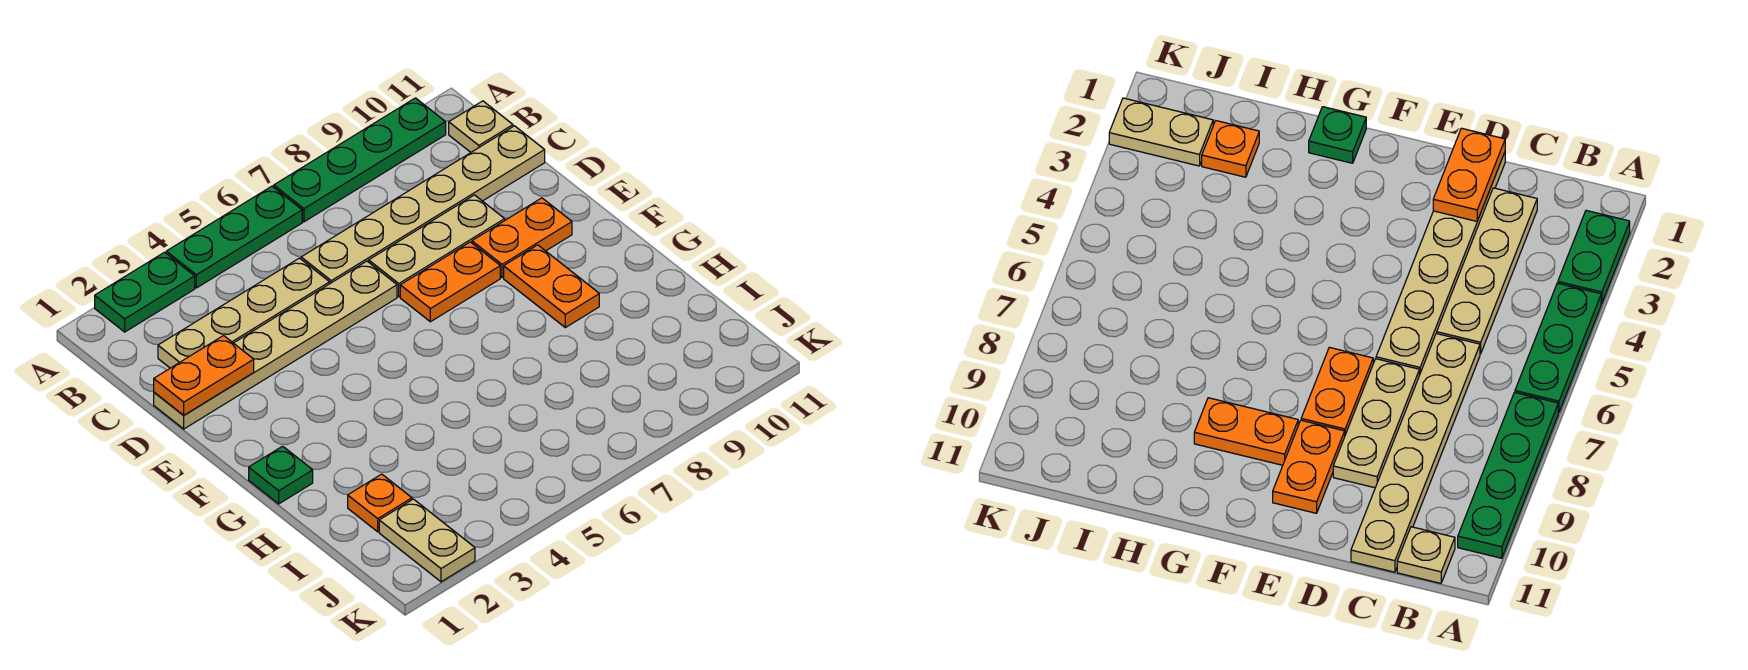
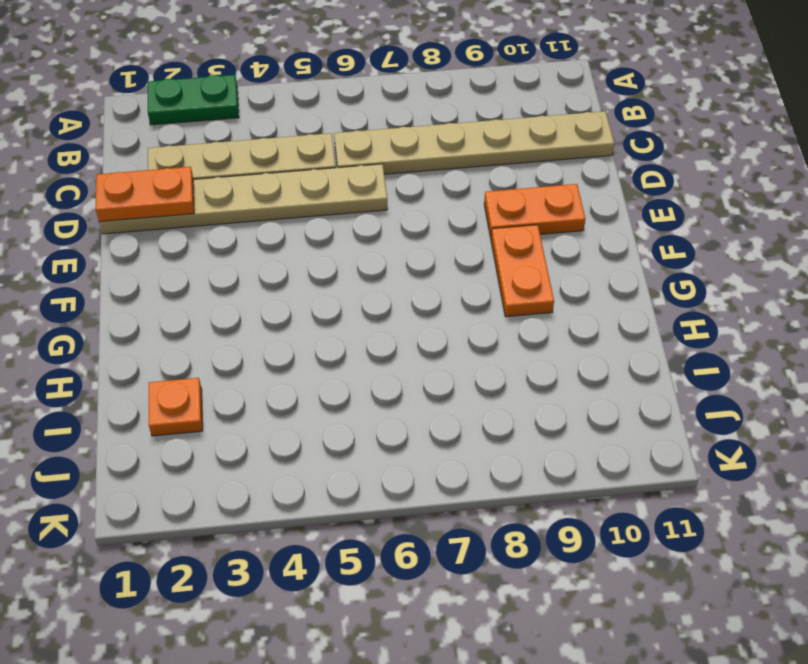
none -> green plate A4:A6 level 1
none -> green plate A7:A10 level 1
none -> tan plate B11 level 1

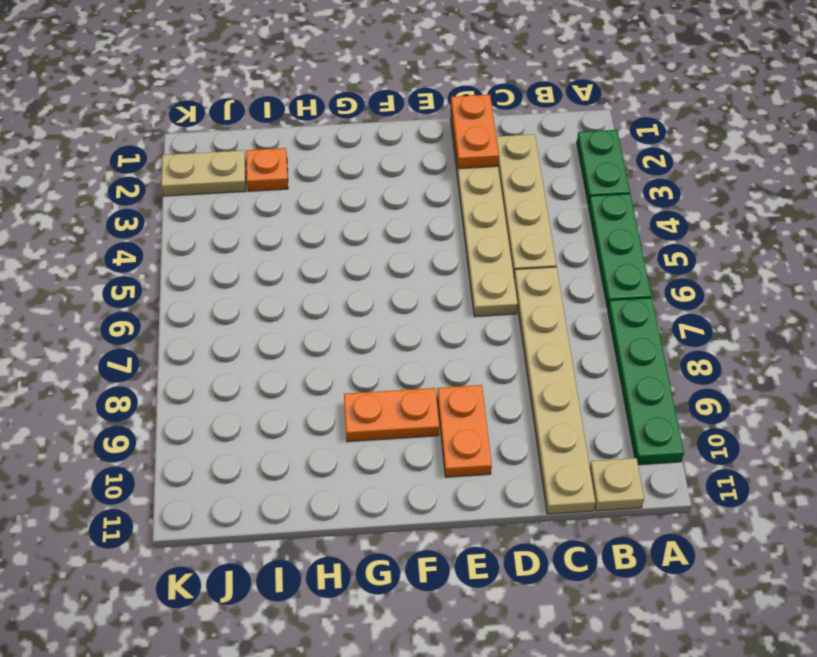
none -> tan plate D7:D9 level 1
none -> orange plate E7:E8 level 1
none -> green plate G1 level 1

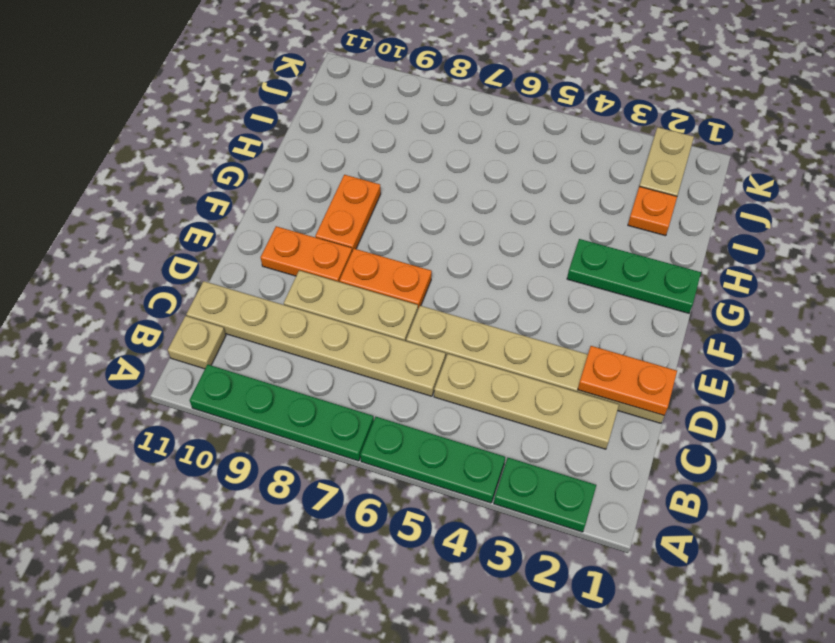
green plate G1:G3 level 1 -> green plate G1 level 1

